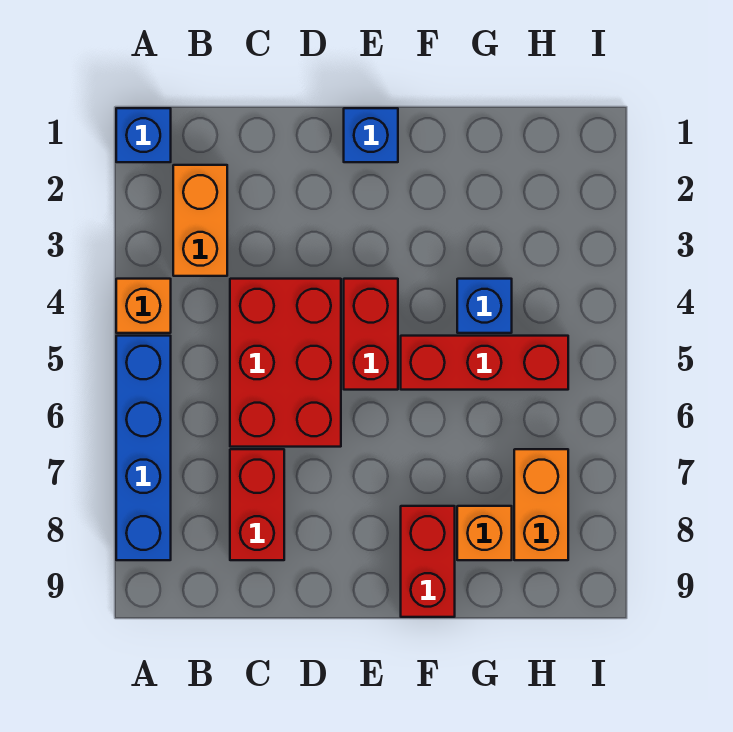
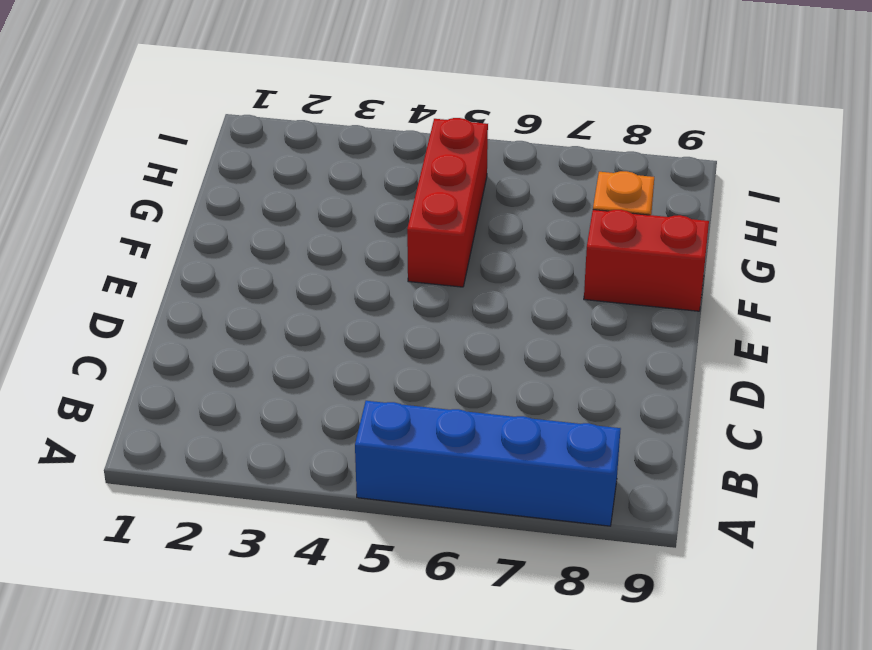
none -> blue brick A1 level 1
none -> orange brick A4 level 1
none -> orange brick B2:B3 level 1

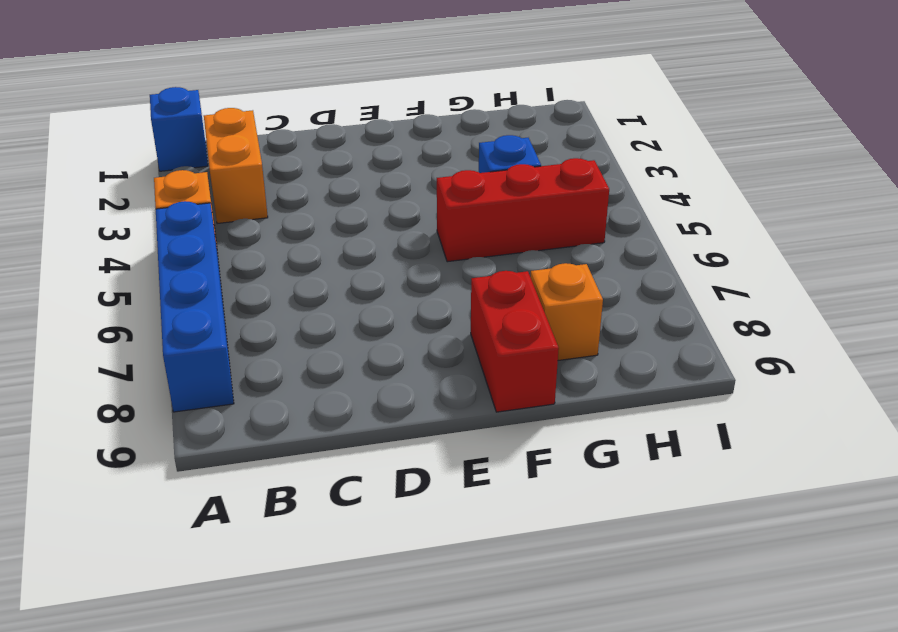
none -> red brick C4:D6 level 1
none -> red brick C7:C8 level 1
none -> blue brick E1 level 1

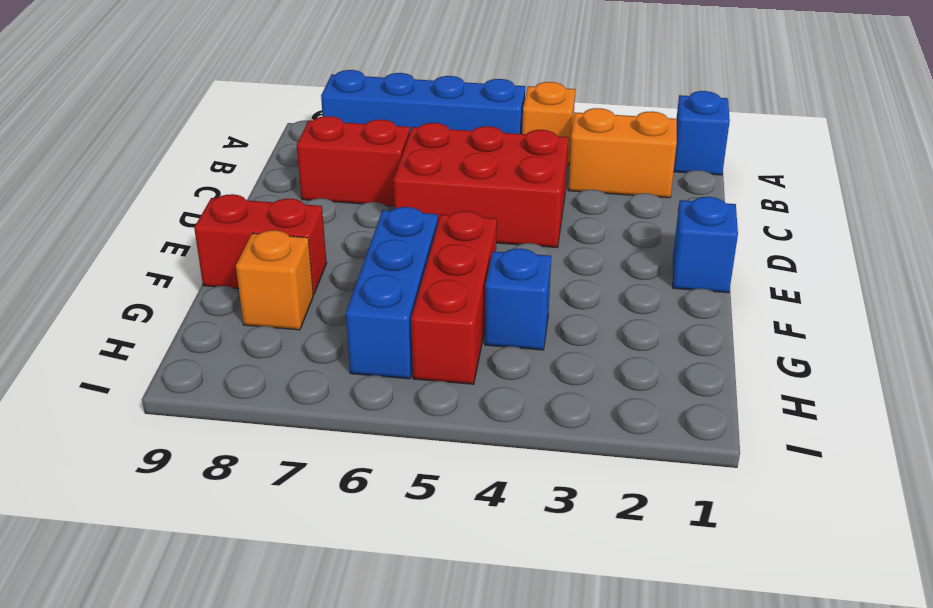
blue brick F6:H6 level 1 -> none
none -> red brick E4:E5 level 1
none -> orange brick H7:H8 level 1

